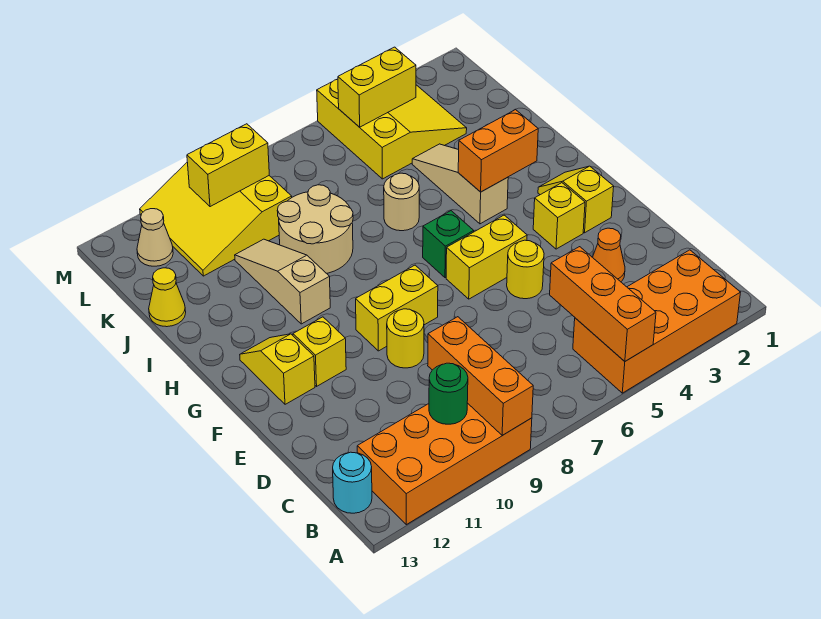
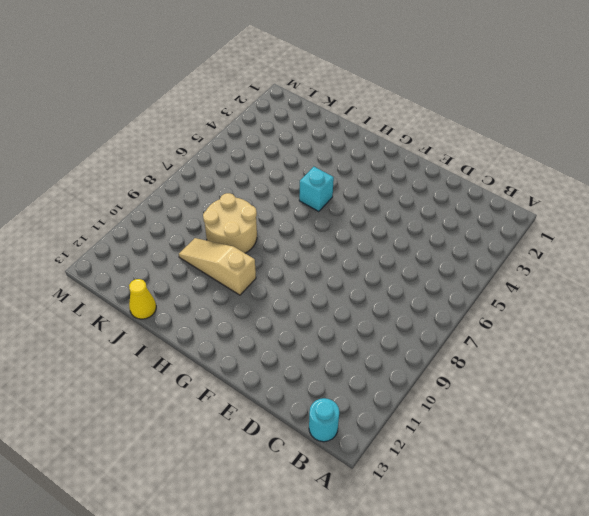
cyan brick H5 level 1 -> none
none -> orange brick A2:B5 level 1
none -> orange brick A9:B12 level 1
none -> orange cone D3 level 1

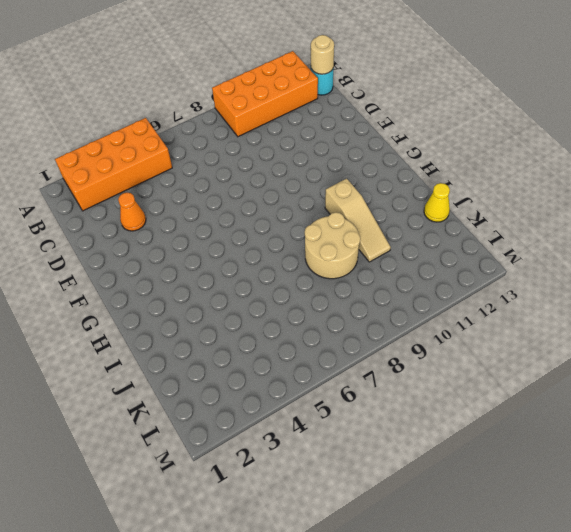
tan round brick B13 level 2 -> tan round brick I6 level 1
none -> yellow round brick E5 level 1
none -> yellow round brick E9 level 1
none -> yellow slope F2:G2 level 1 top F

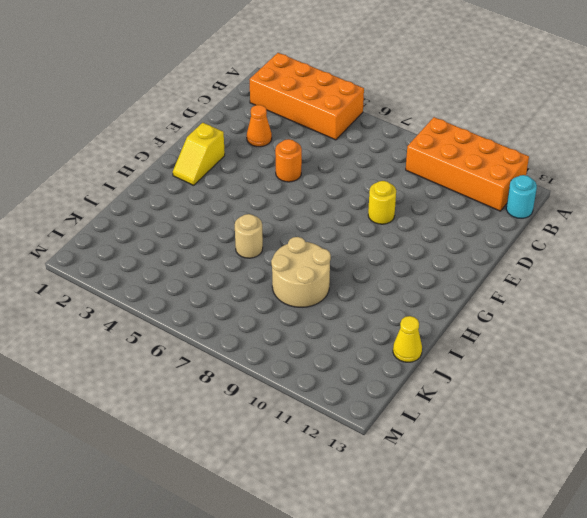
orange round brick E5 level 1 -> yellow round brick E5 level 1
none -> yellow brick F3 level 1
none -> yellow brick F5:F6 level 1
none -> yellow brick F8:F9 level 1

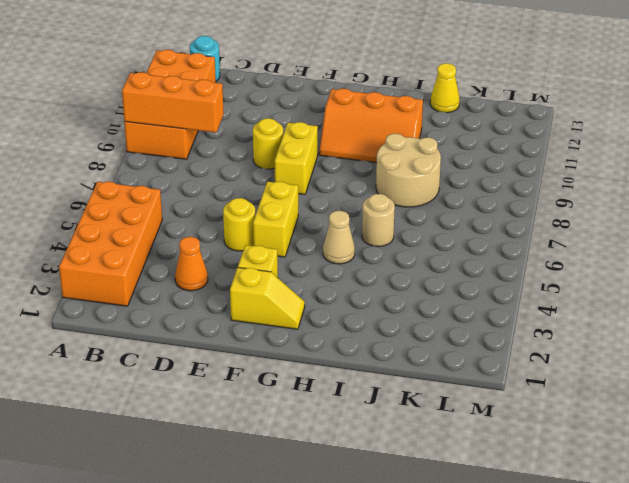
orange slope G10:I11 level 1 top 11 -> tan slope H10:J10 level 1 top H
tan cone H5 level 1 -> tan cone L12 level 1
none -> yellow brick F11 level 1
none -> yellow slope F12:G12 level 1 top F
none -> green brick G6 level 1

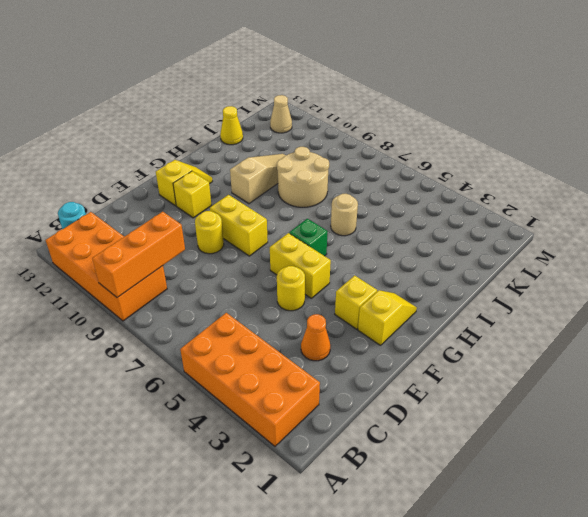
none -> tan slope H4:J4 level 1 top H
none -> yellow slope K3:M5 level 1 top 5
none -> yellow slope K9:M11 level 1 top 9

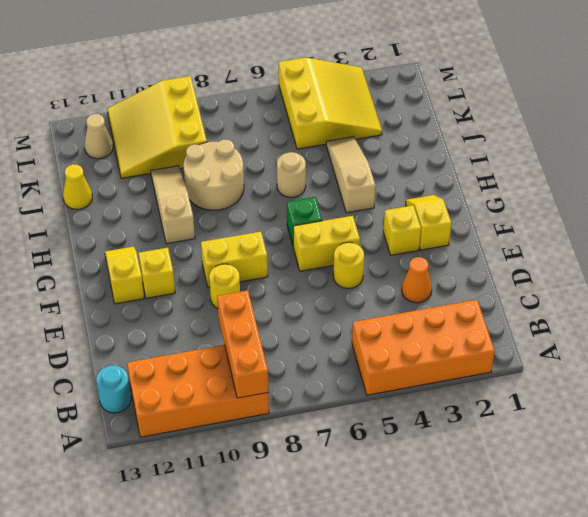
none -> orange brick A5:C5 level 2
none -> green round brick B10 level 2
none -> orange brick H3:H4 level 2

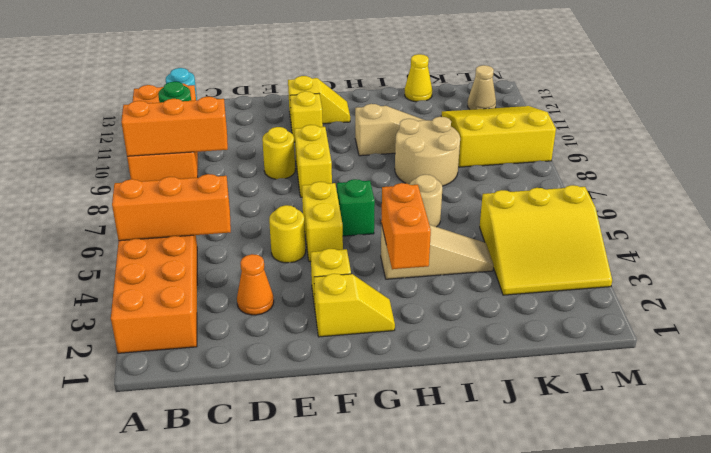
none -> yellow brick L4:L5 level 2
none -> yellow brick L9:L10 level 2

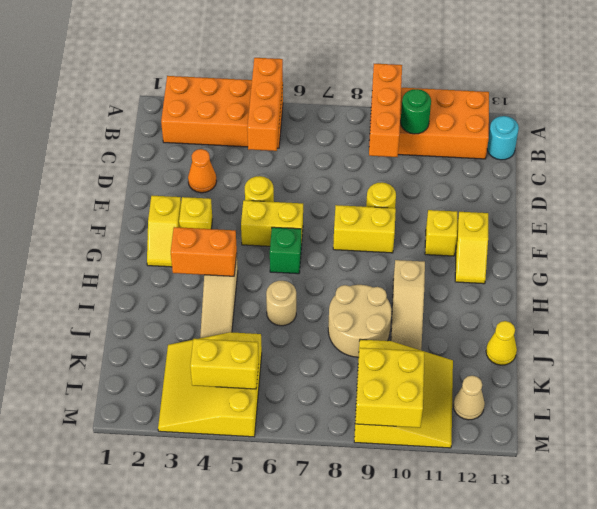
yellow brick L9:M10 level 2 -> yellow brick L9:L10 level 2

